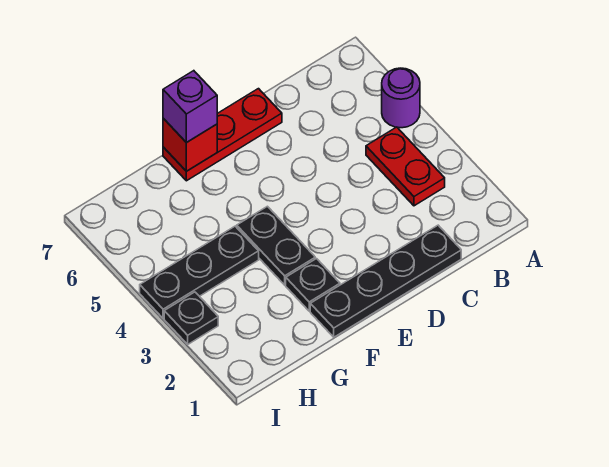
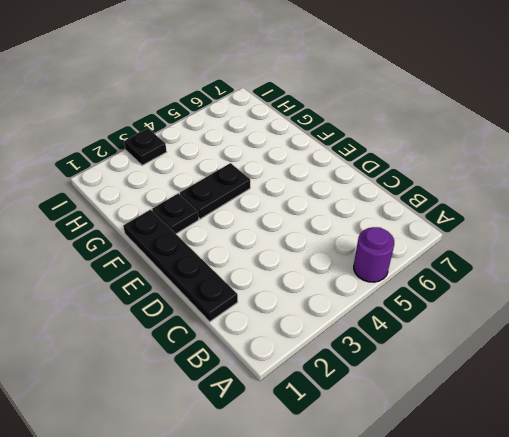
none -> red plate B3:B4 level 1
none -> red plate D7:F7 level 1

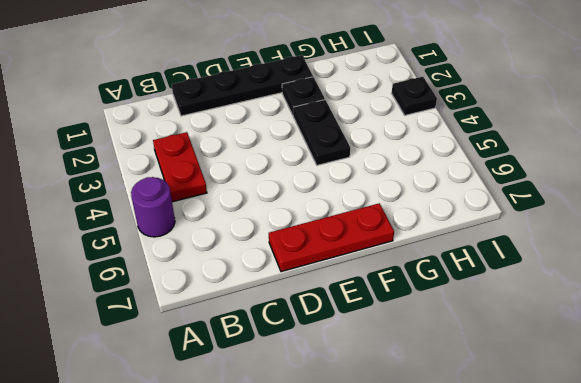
none -> black plate G4:I4 level 1
none -> red brick F7 level 2

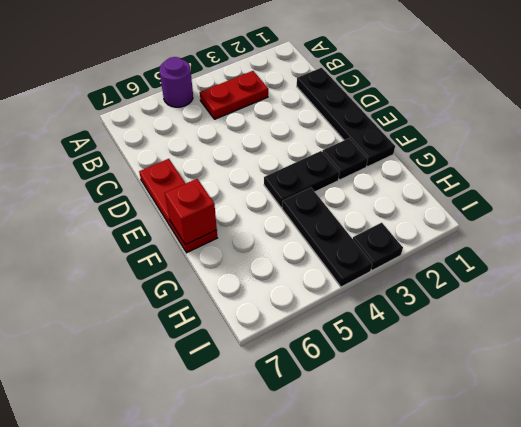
none -> purple brick F7 level 3

